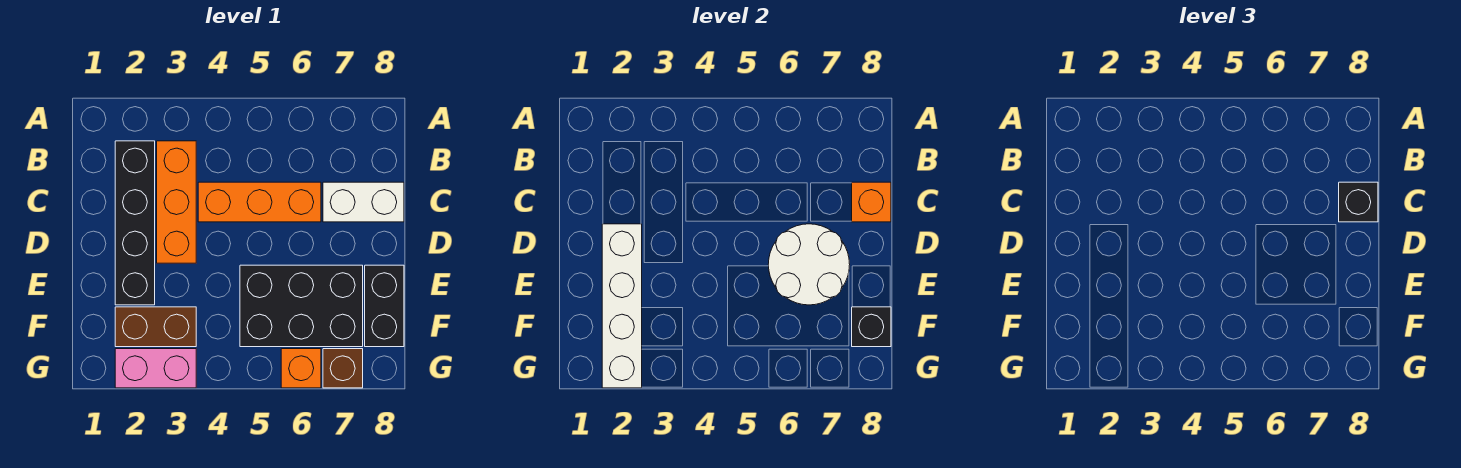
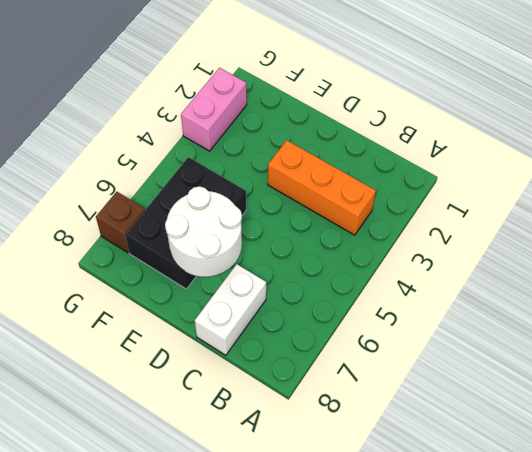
none -> black brick B2:E2 level 1
none -> orange brick C4:C6 level 1
none -> black brick E8:F8 level 1

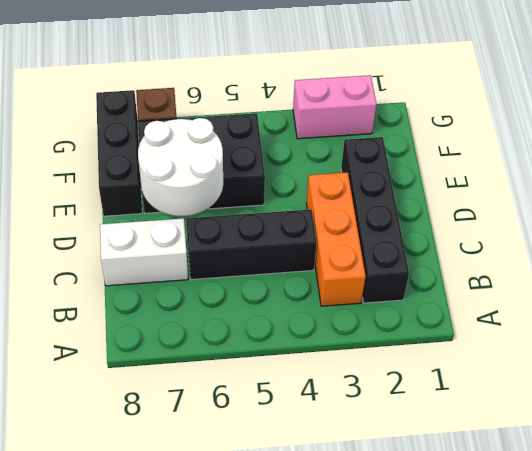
black brick C4:C6 level 1 -> orange brick C4:C6 level 1
black brick E8:G8 level 1 -> black brick E8:F8 level 1
none -> brown brick F2:F3 level 1
none -> orange brick G6 level 1
none -> orange brick C8 level 2

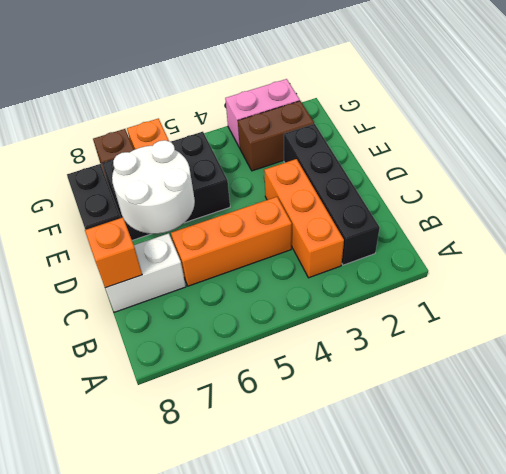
none -> white brick D2:G2 level 2
none -> black brick F8 level 2
none -> black brick C8 level 3

